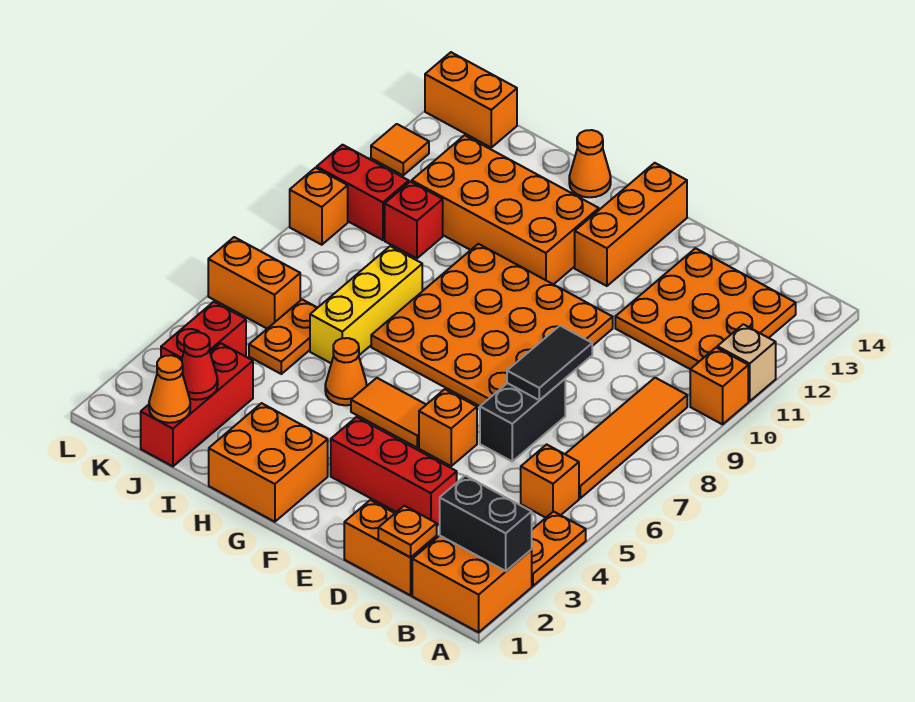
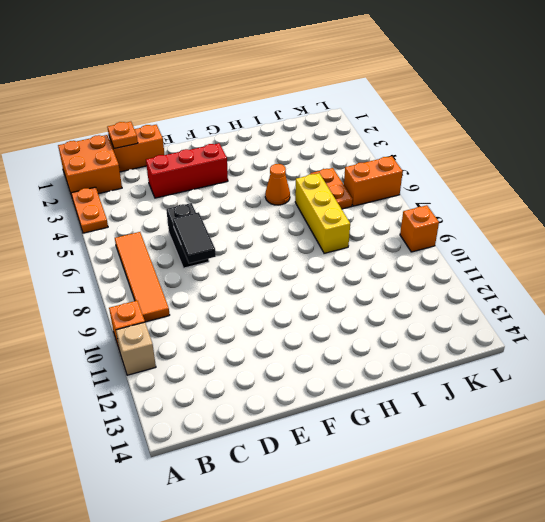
none -> orange brick B5 level 1
none -> orange plate B11:D13 level 1
none -> orange brick E5 level 1
none -> orange plate E7:H10 level 1

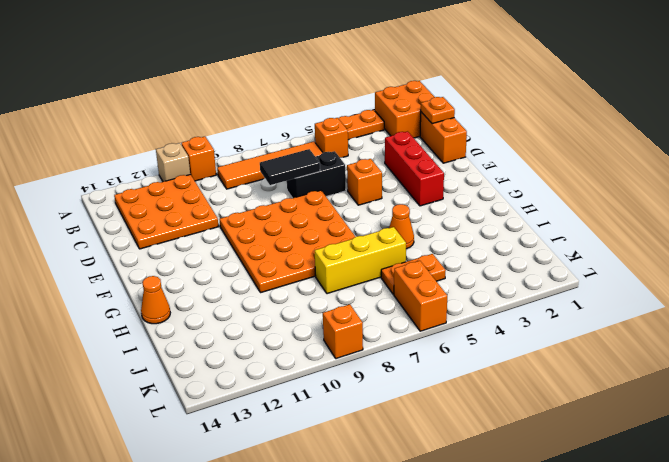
none -> orange tile F5:G5 level 1
none -> orange brick F12:F14 level 1
none -> orange brick G1:H2 level 1
none -> orange brick G11:J12 level 1

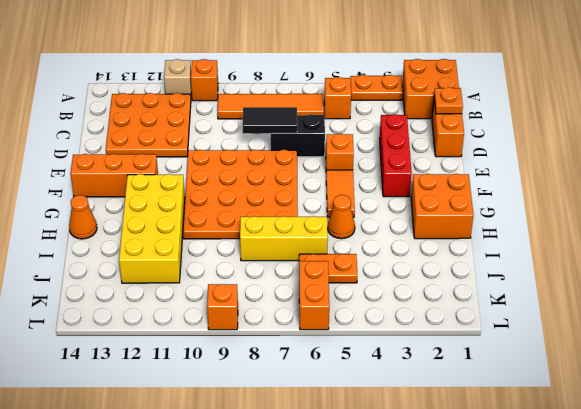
yellow brick G11:J12 level 1 -> orange brick G11:J12 level 1
none -> red brick J1:J3 level 1
none -> red brick J10 level 1
none -> red brick K3:K4 level 1
none -> red brick K10:L10 level 1

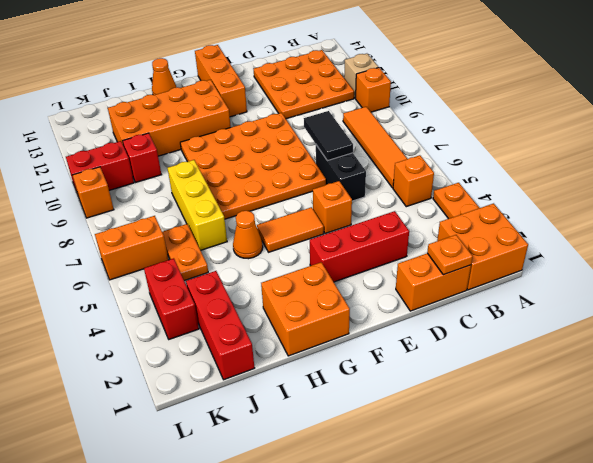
none -> orange brick K14:L14 level 1
none -> orange tile L12 level 1
none -> black brick A2:B2 level 2
none -> orange cone J1 level 2

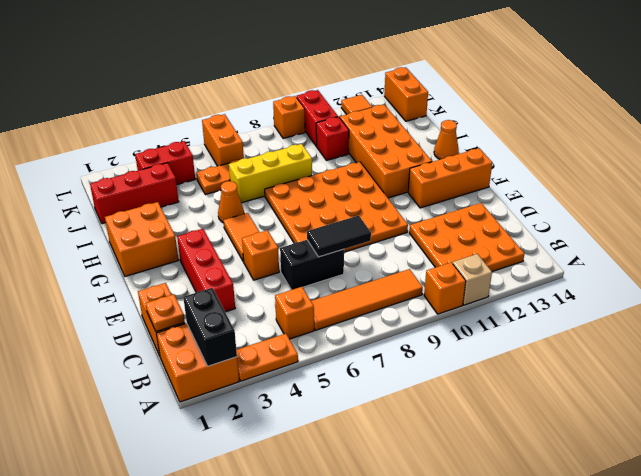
none -> orange cone J1 level 2
none -> red cone J2 level 2

